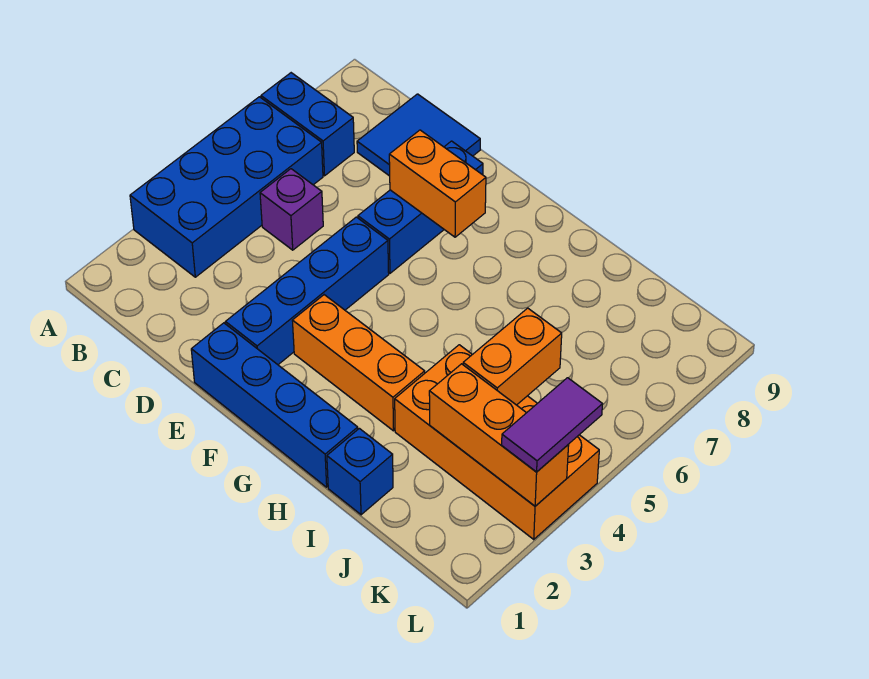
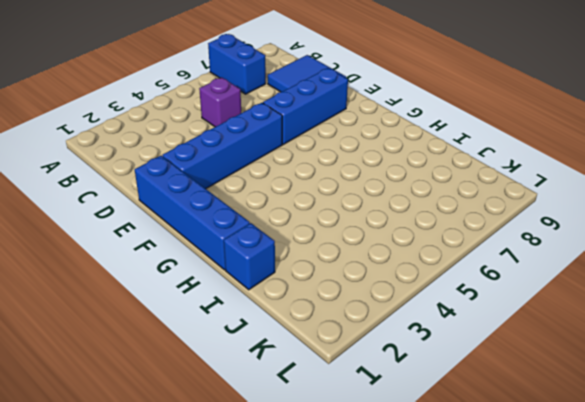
none -> blue brick A3:B6 level 1
none -> orange brick F3:H3 level 1
none -> orange brick I3:L4 level 1

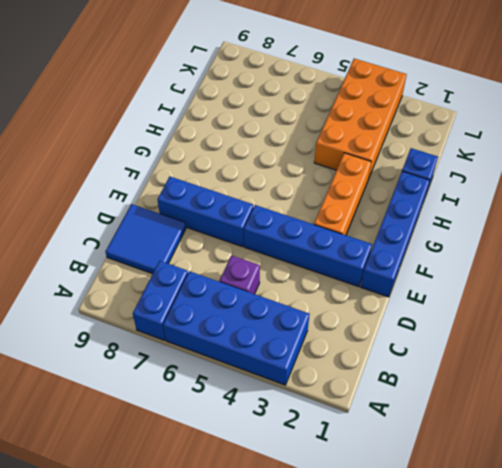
none -> orange brick E7:F7 level 2
none -> orange brick J3:L3 level 2
none -> orange brick J4:J5 level 2

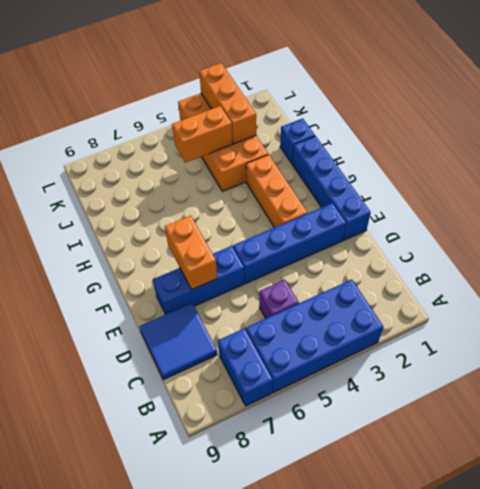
none -> purple tile L3:L4 level 3

